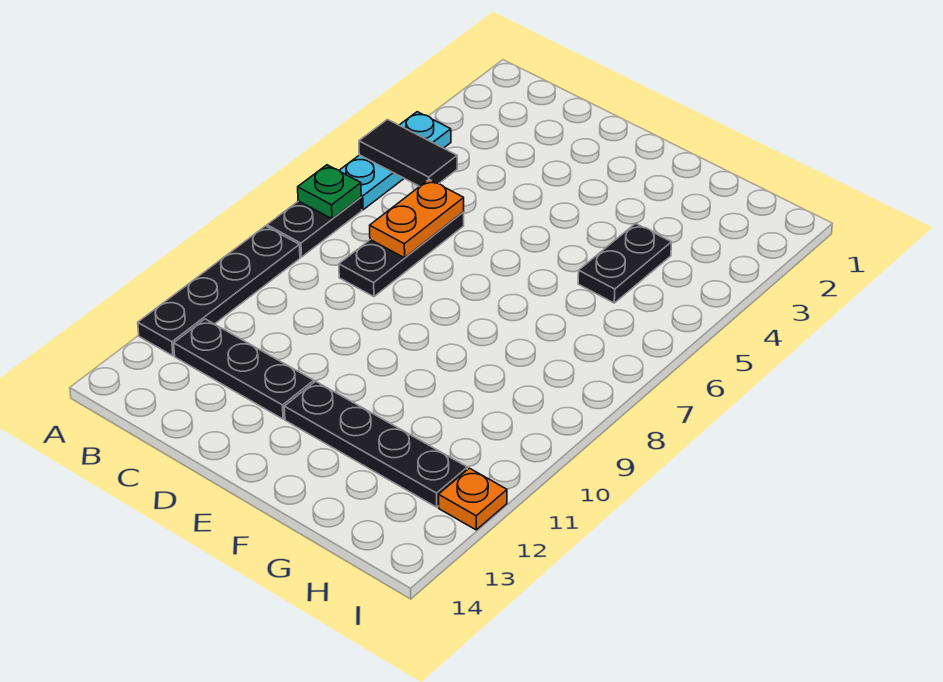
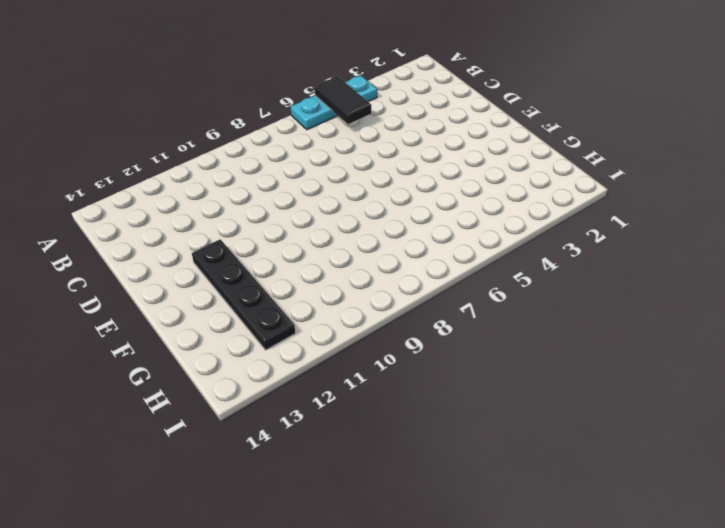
none -> black plate A7:A8 level 1
none -> black plate A9:A12 level 1

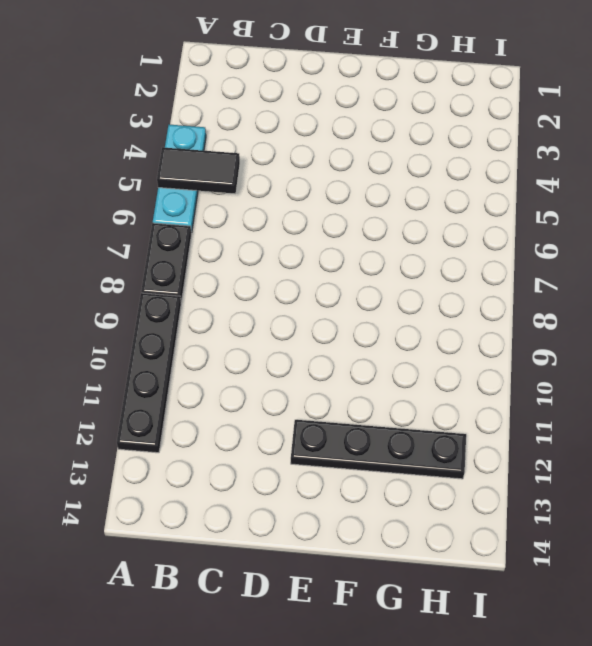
none -> black plate B12:D12 level 1
none -> black plate C6:C8 level 1

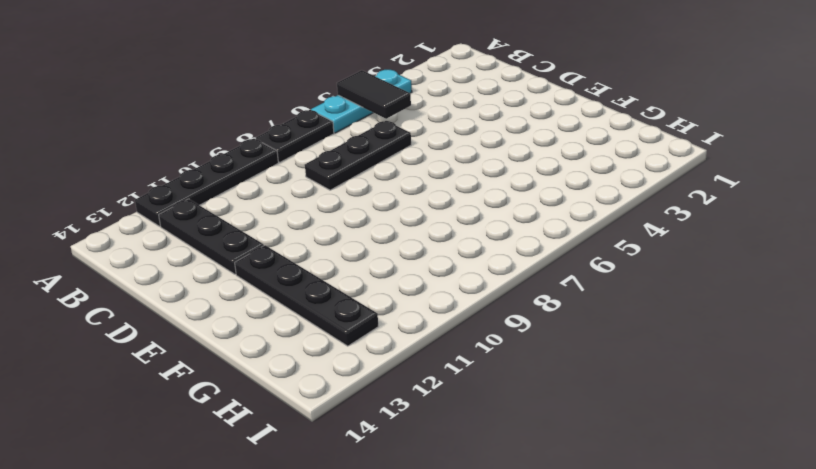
none -> black plate G4:G5 level 1
none -> orange plate I12 level 1

